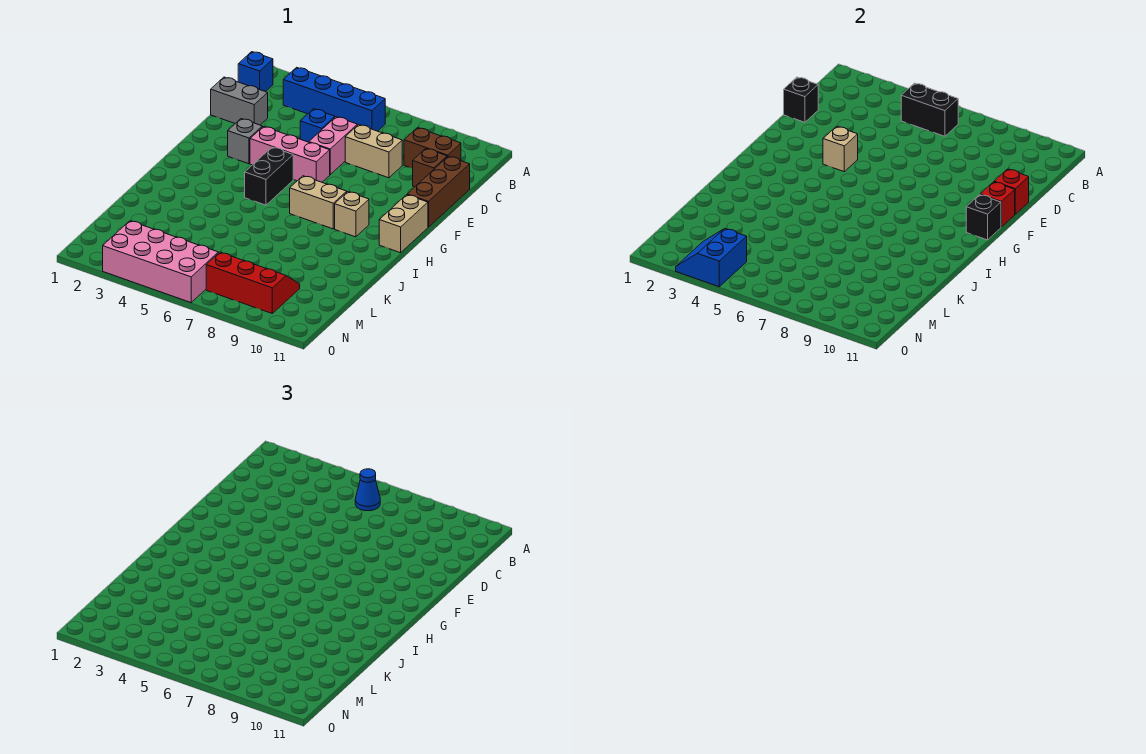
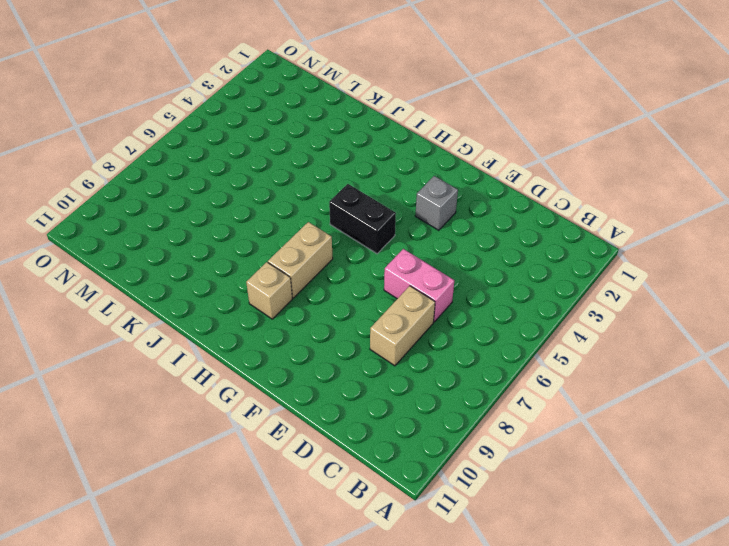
none -> blue brick B1 level 1
none -> blue brick B3:B6 level 1
none -> brown brick C9:C10 level 1

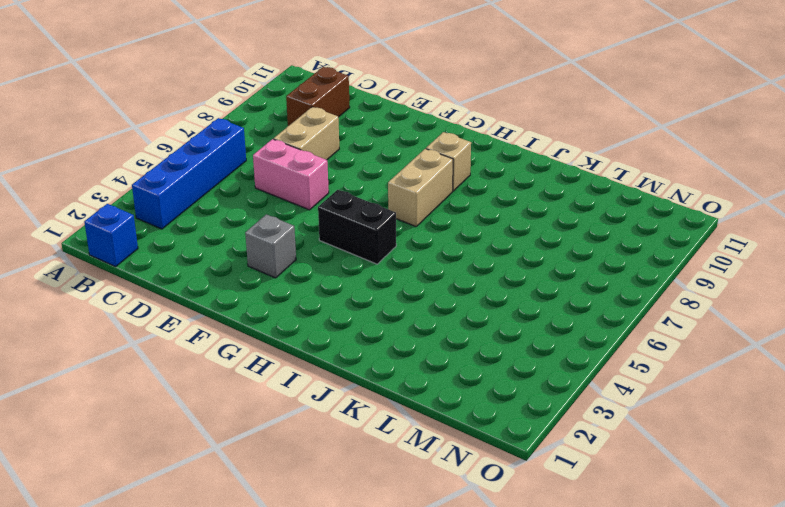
none -> grey brick D1:D2 level 1
none -> blue brick D5 level 1
none -> brown brick D10 level 1

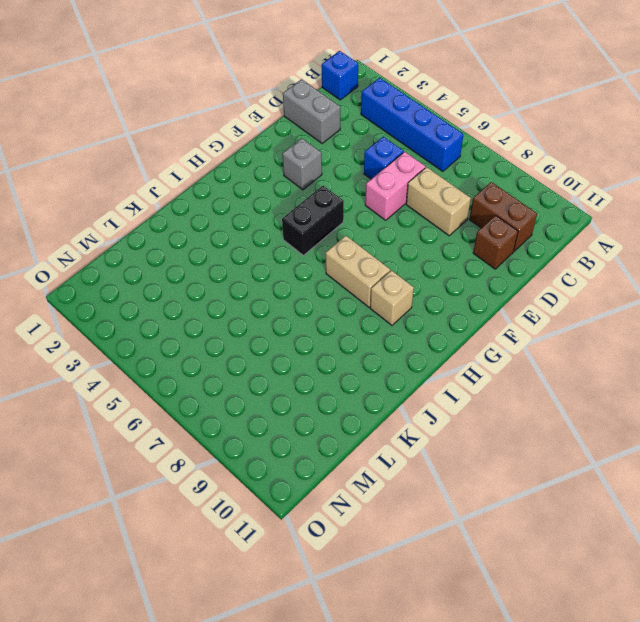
none -> brown brick D11:F11 level 1
none -> pink brick F4:F6 level 1
none -> tan brick G11:H11 level 1

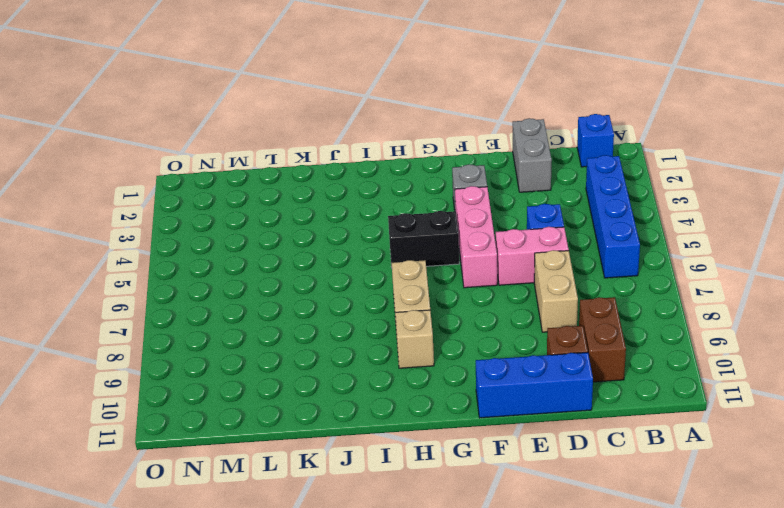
blue brick D11:F11 level 1 -> brown brick D11:F11 level 1
none -> tan brick G11:H11 level 1
none -> red slope M7:N9 level 1 top N
none -> pink brick N3:O6 level 1

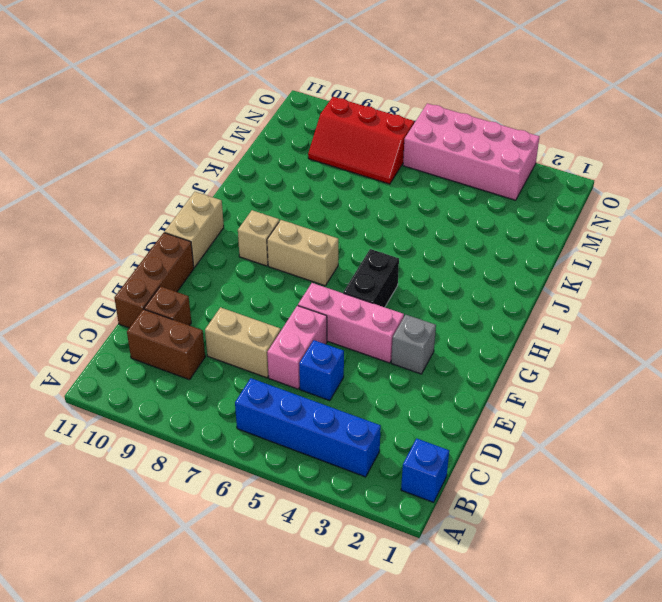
none -> grey brick D1:D2 level 1
none -> black brick B5:B6 level 2
none -> black brick D1 level 2

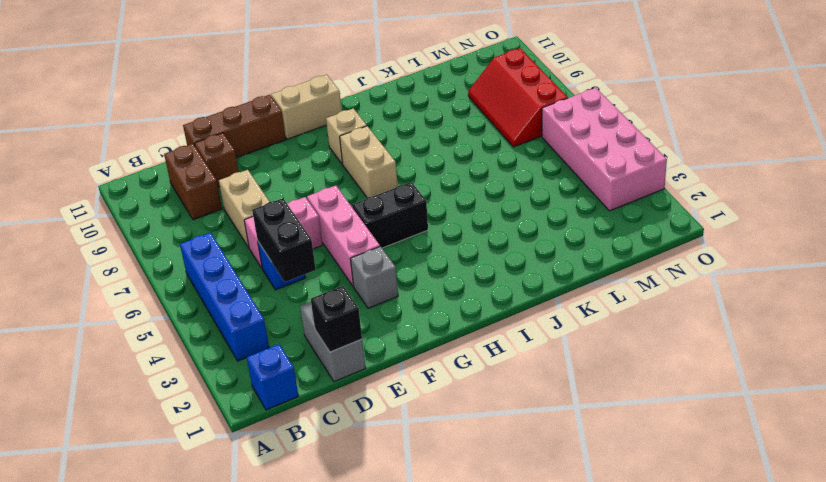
black brick D4:D5 level 2 -> black brick B5:B6 level 2
none -> red brick E11 level 2
none -> tan brick F4 level 2
none -> red brick F11 level 2

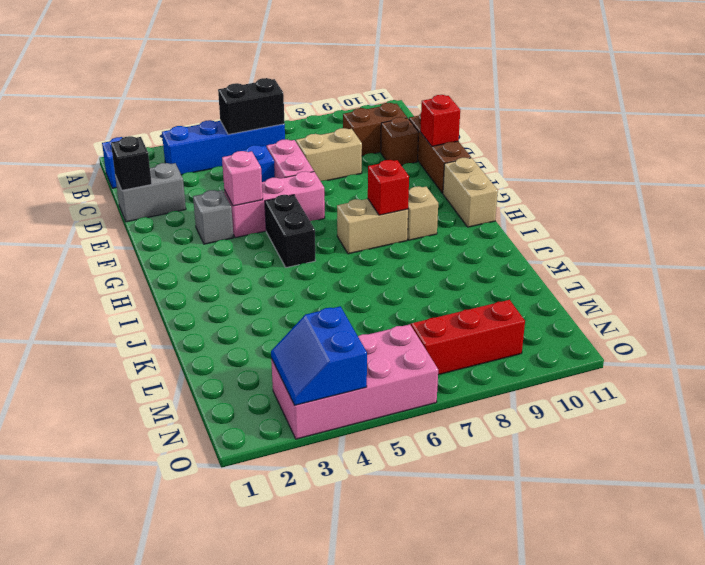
pink brick F4 level 2 -> tan brick F4 level 2
red brick H8 level 2 -> red brick F11 level 2
none -> black brick G11 level 2
none -> blue cone B6 level 3

